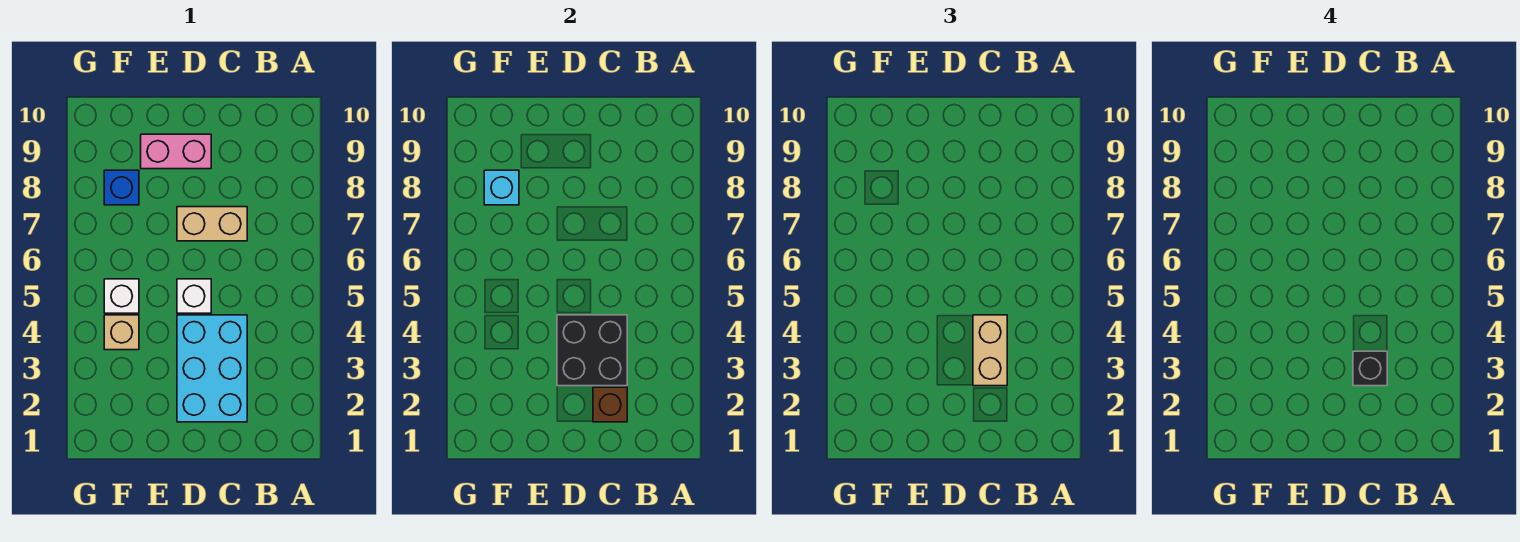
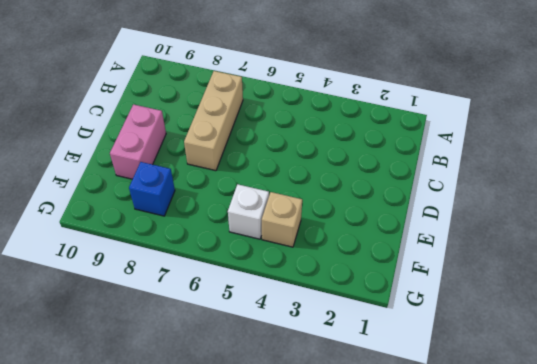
tan brick B7:D7 level 1 -> tan brick C7:D7 level 1
none -> cyan brick C2:D4 level 1
none -> white brick D5 level 1
none -> brown brick C2 level 2

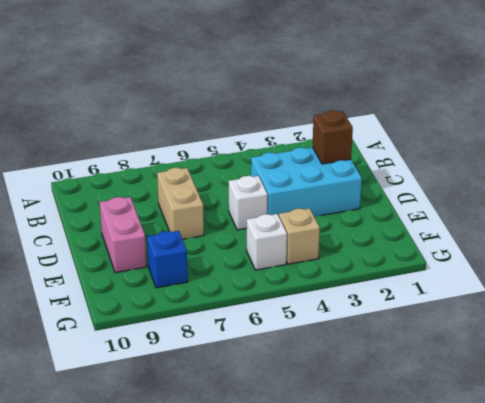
none -> black brick C3:D4 level 2
none -> cyan brick F8 level 2
none -> tan brick C3:C4 level 3

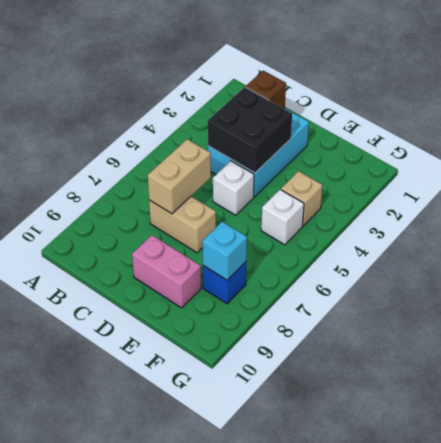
tan brick C6:C7 level 2 -> tan brick C3:C4 level 3
none -> black brick C3 level 4

